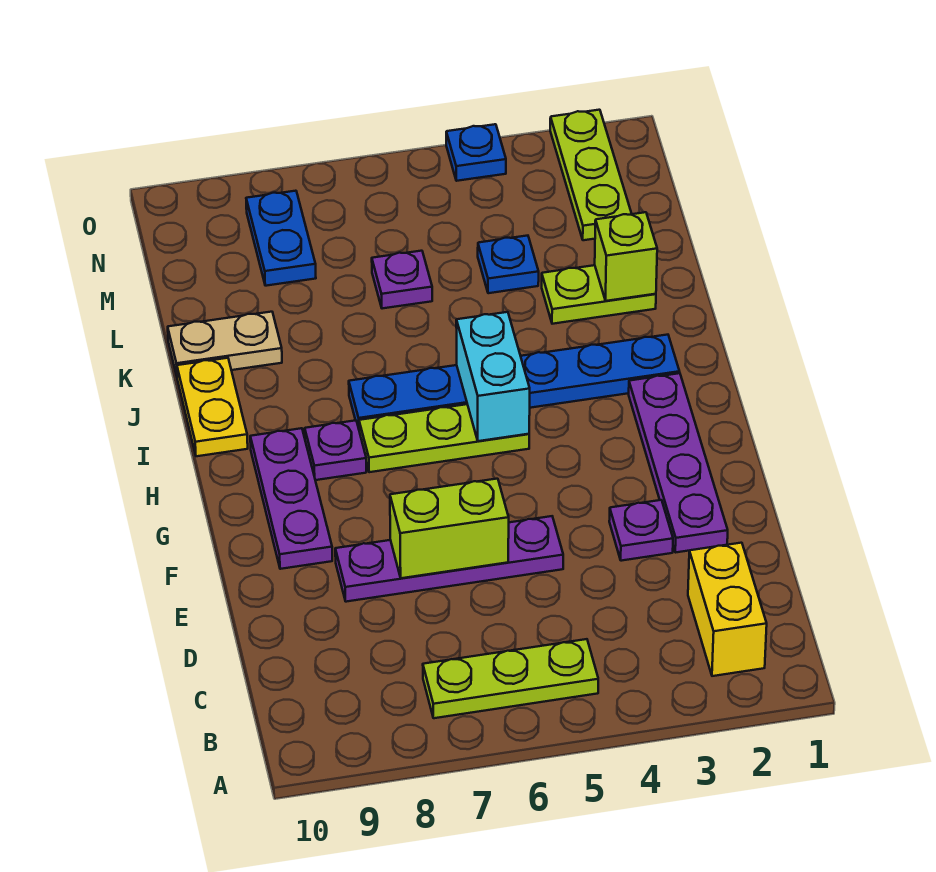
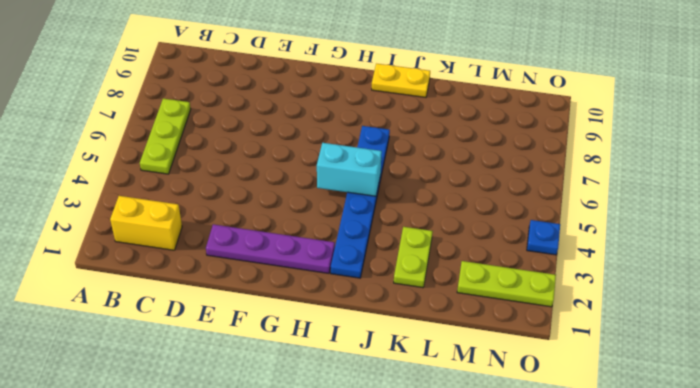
none -> purple plate E3 level 1
none -> purple plate E5:E8 level 1
none -> purple plate F9:H9 level 1

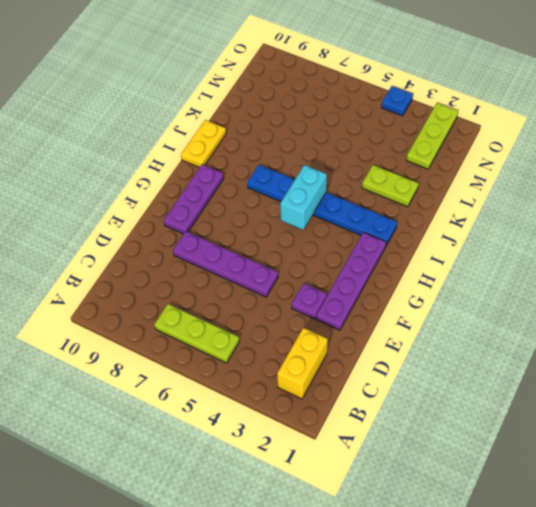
none -> lime plate H5:H7 level 1
none -> purple plate H8 level 1
none -> tan plate K9:K10 level 1

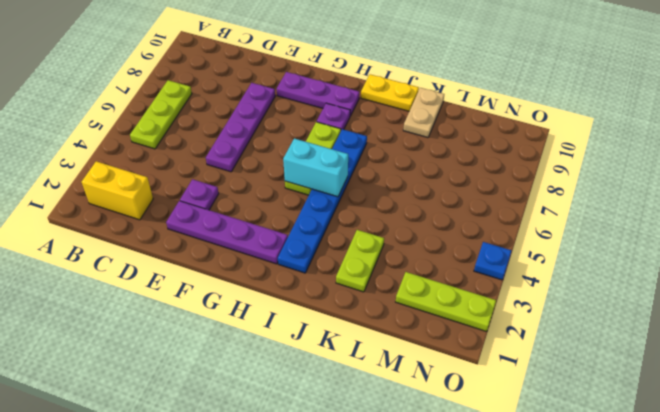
none -> blue plate L4 level 1
none -> purple plate L6 level 1
none -> blue plate M8:N8 level 1

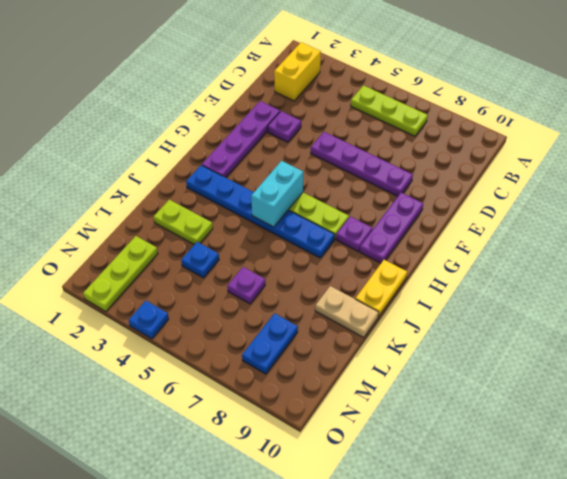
none -> lime brick E6:E7 level 2
none -> lime brick K2 level 2

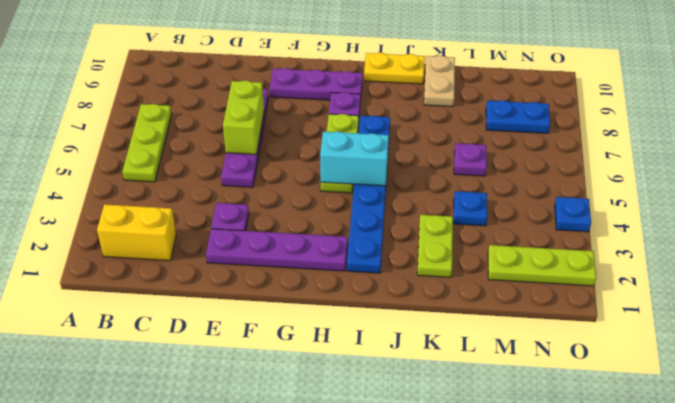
none -> lime brick K2 level 2

